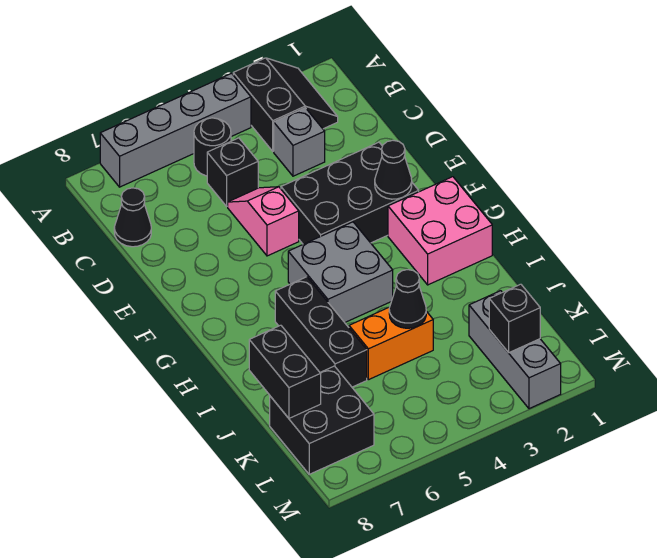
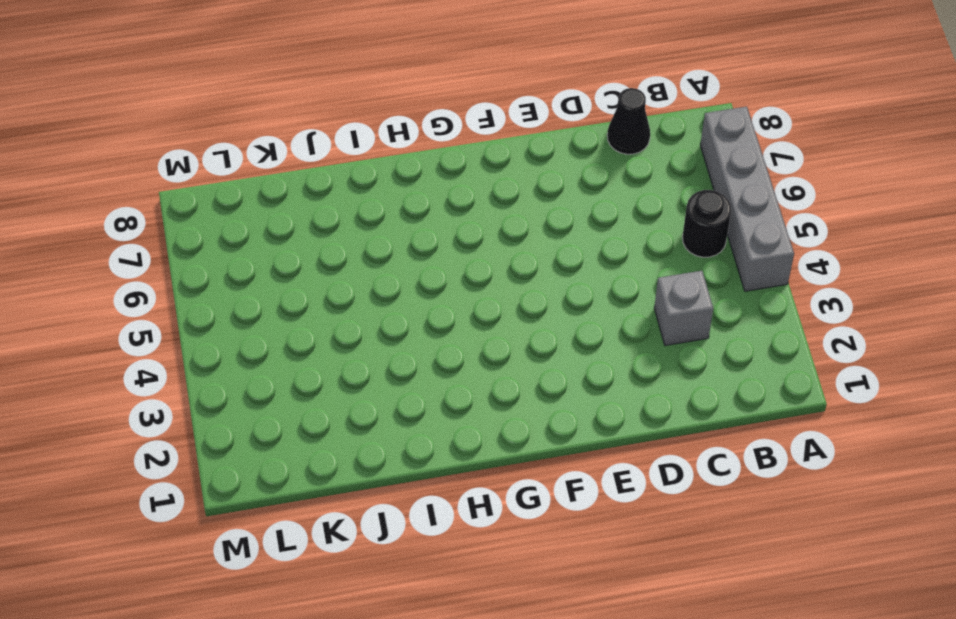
none -> black slope A2:B3 level 1 top 3
none -> black brick C5 level 1
none -> pink slope D5:E5 level 1 top E

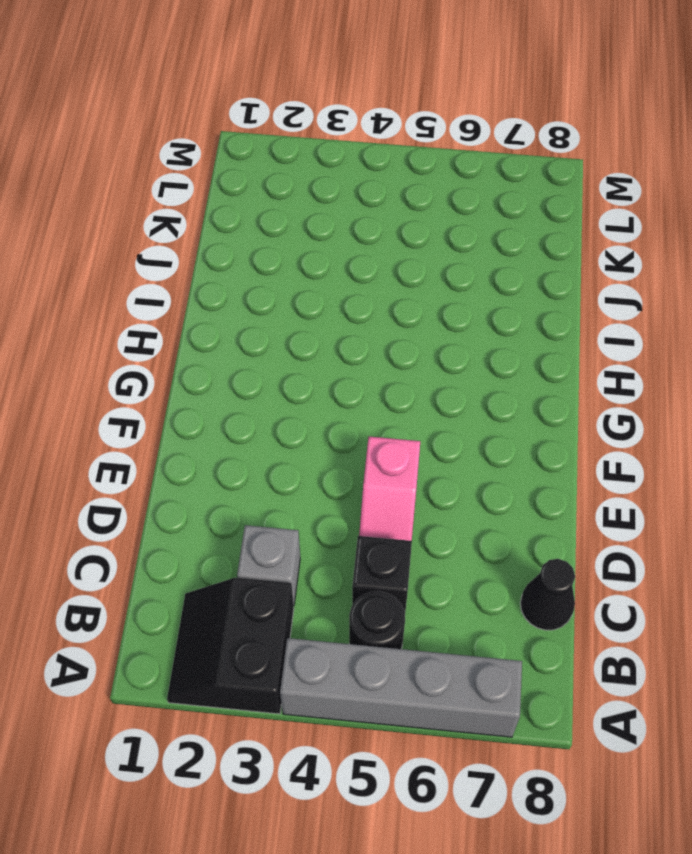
none -> black brick E2:F4 level 1
none -> pink brick G1:H2 level 1
none -> grey brick G4:H5 level 1

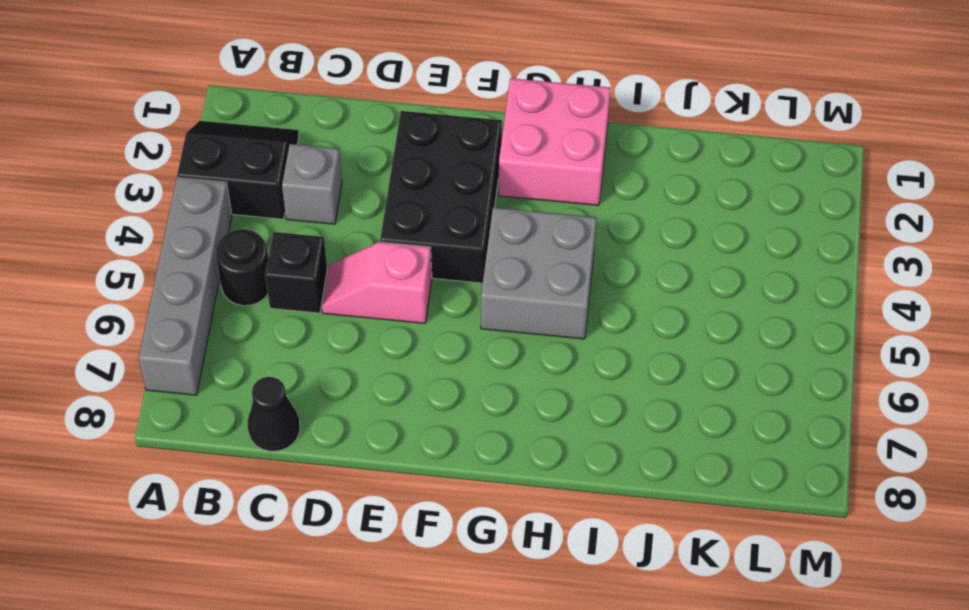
none -> black brick H6:J6 level 1
none -> orange brick J4:J5 level 1
none -> grey brick K2:M2 level 1

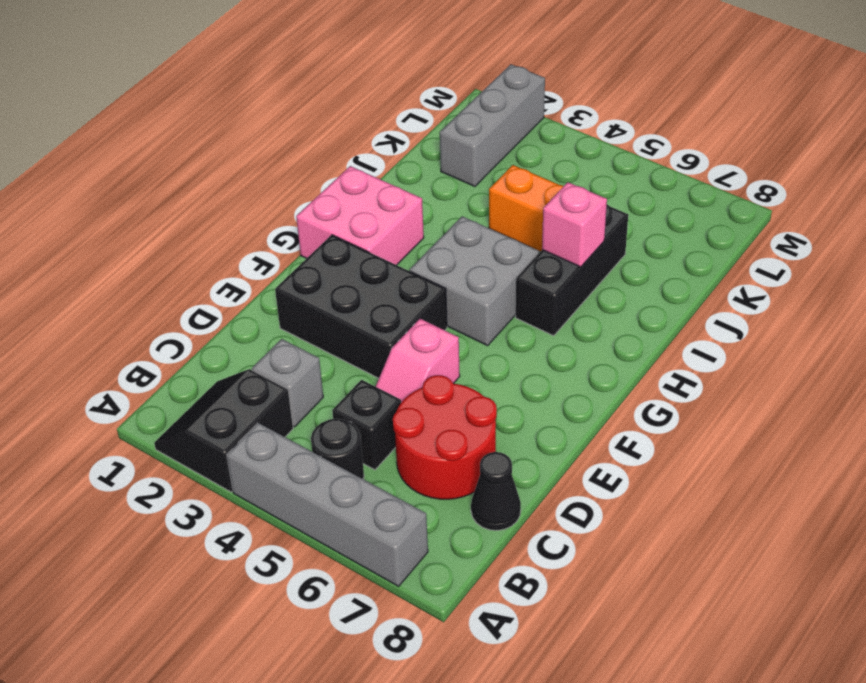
red round brick C6:D7 level 1 -> none
pink brick I6 level 2 -> none
none -> black brick K7:L8 level 1
none -> black cone F2 level 2
none -> black cone J4 level 2

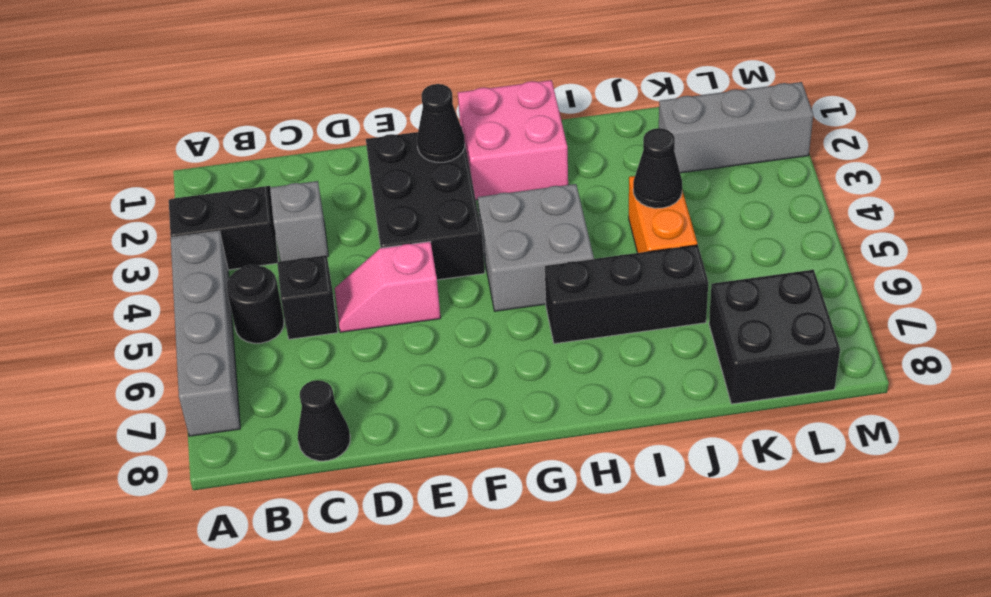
none -> black brick J8:K8 level 2
none -> black brick L2 level 2

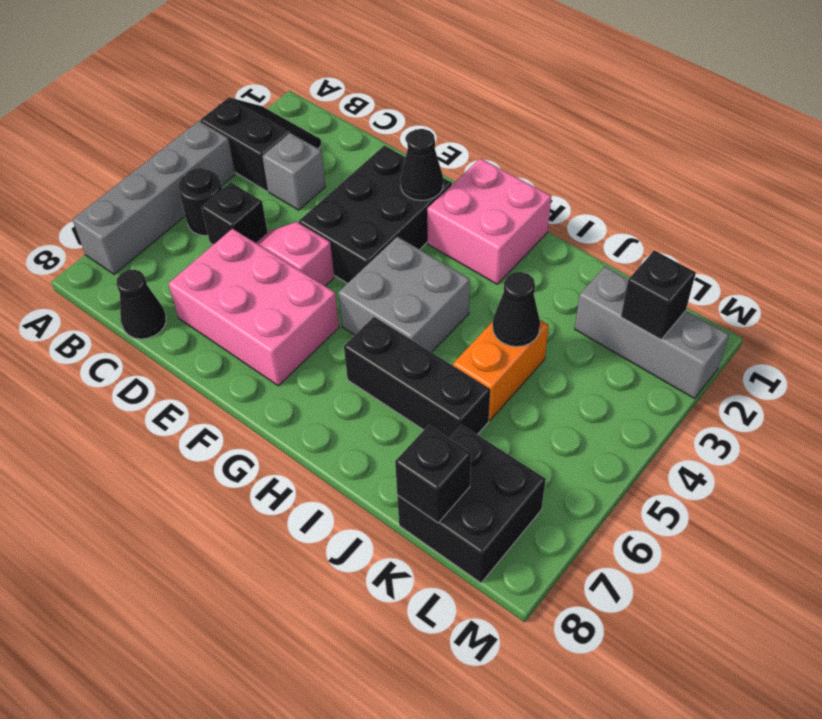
pink brick D6:F7 level 1 -> none
black brick K8 level 2 -> black brick J8:K8 level 2

